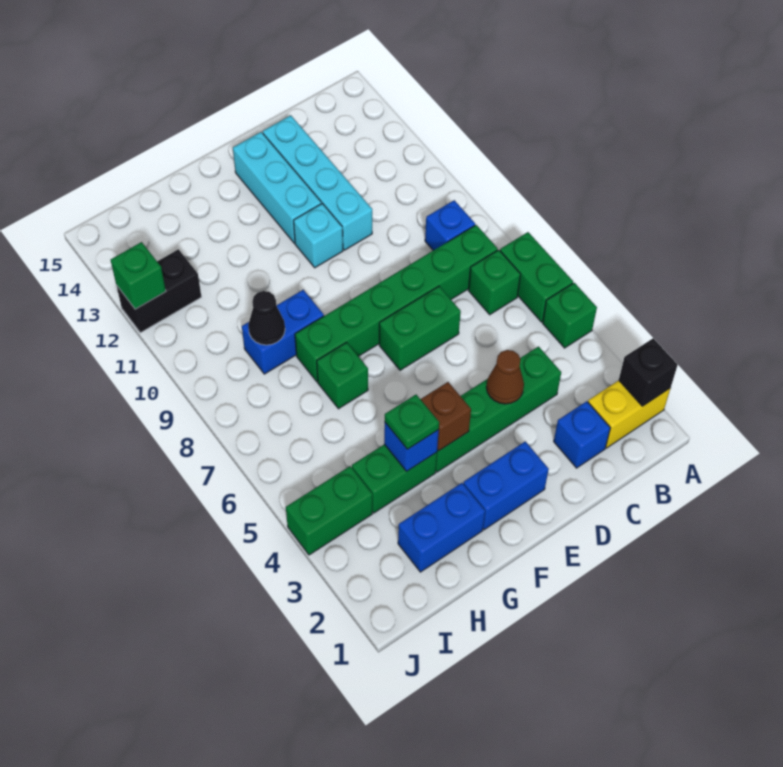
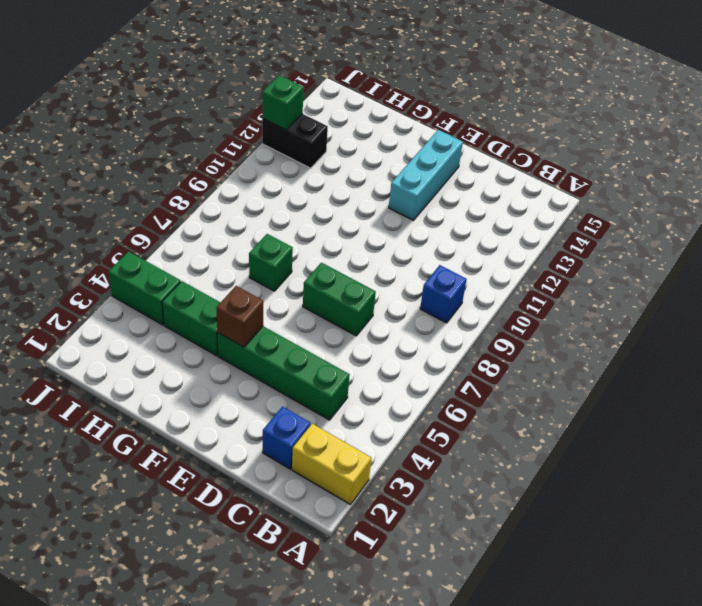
none -> green brick A5 level 1
none -> green brick A6:A7 level 1
none -> green brick B7 level 1

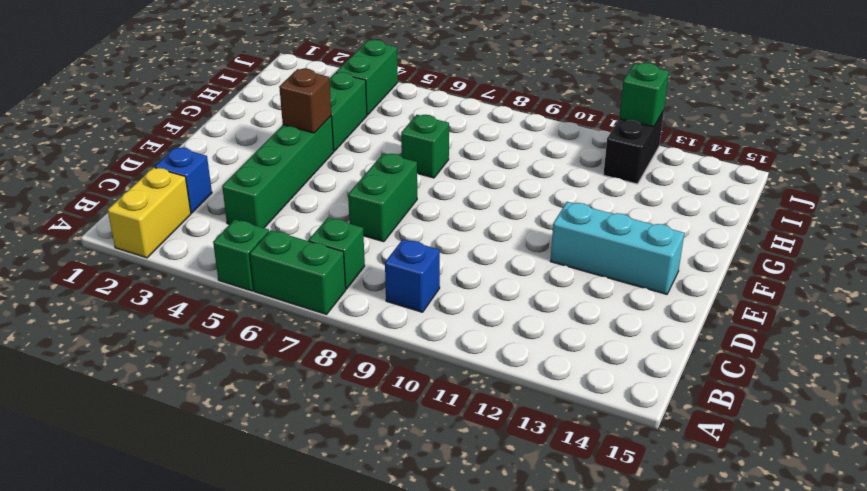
none -> green brick B8:G8 level 1
none -> cyan brick D11:D14 level 1
none -> blue brick E2:F2 level 1

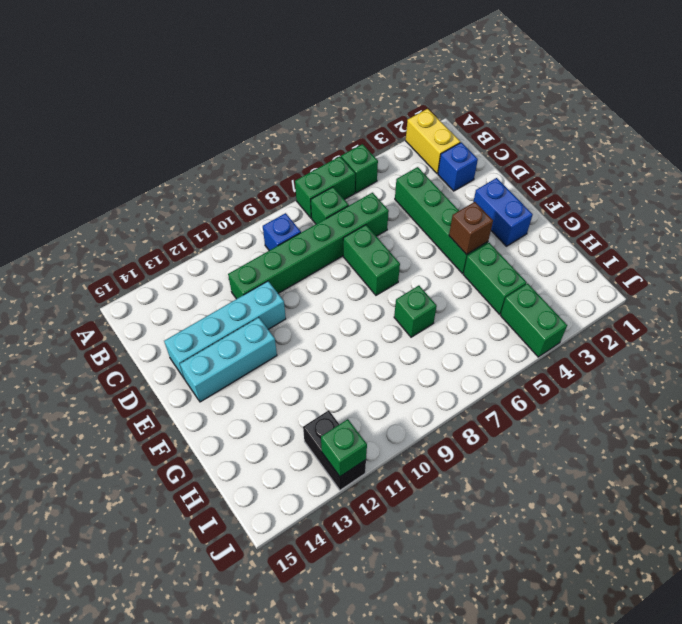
green brick C6:C11 level 1 -> green brick B8:G8 level 1
none -> cyan brick E11 level 1
none -> blue brick G2:H2 level 1
none -> blue brick G9:H9 level 1

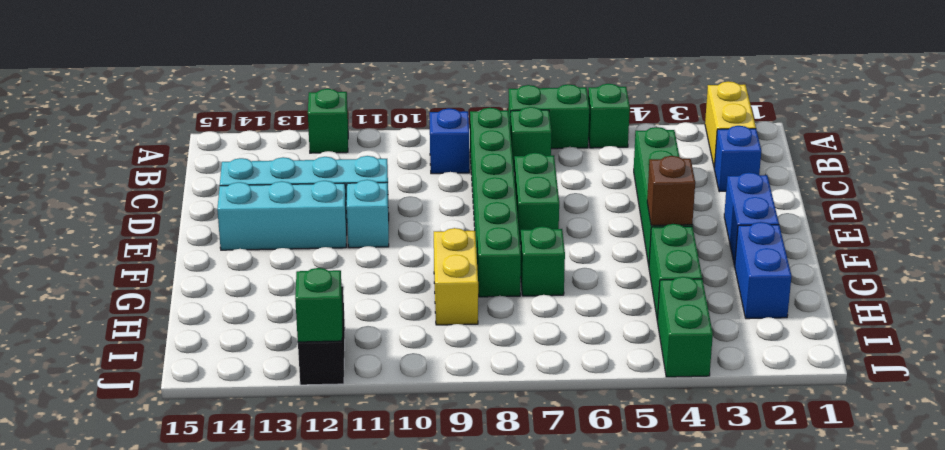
green brick A12 level 1 -> none
yellow brick G9:H9 level 1 -> blue brick G9:H9 level 1
none -> black brick A2 level 2
none -> brown cone D4 level 2
none -> blue brick G4 level 2

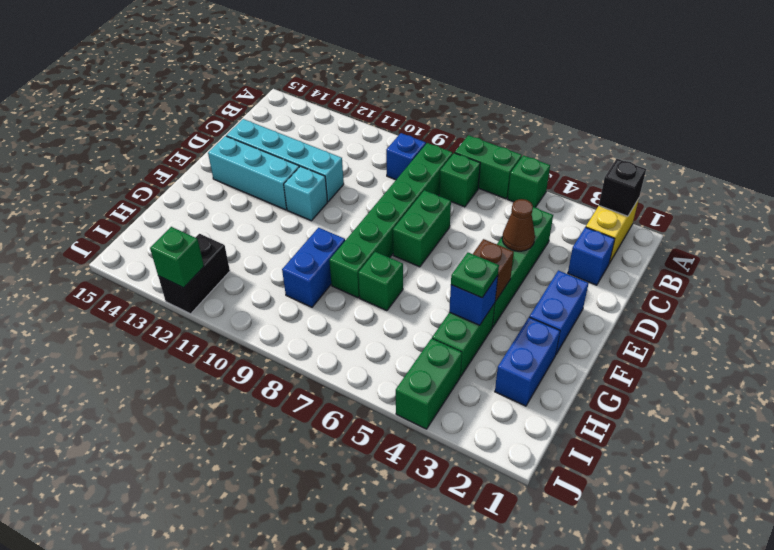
none -> black cone H9 level 2

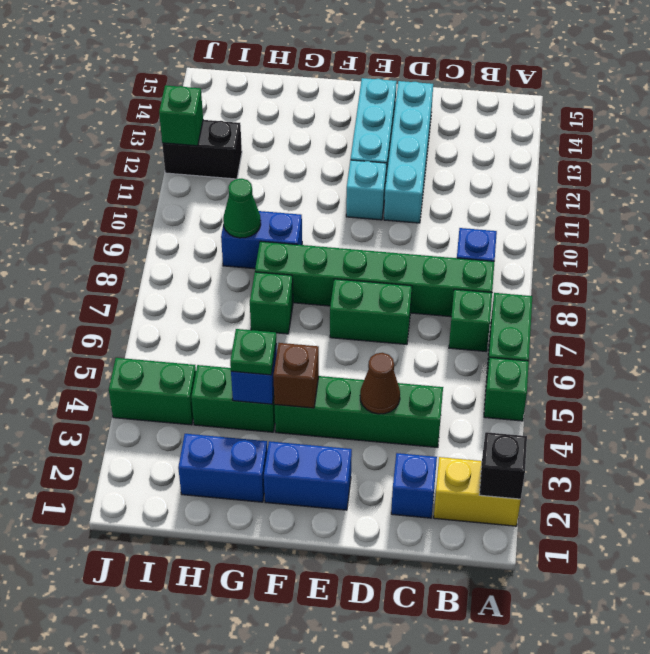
green cone H9 level 2 -> black cone H9 level 2

